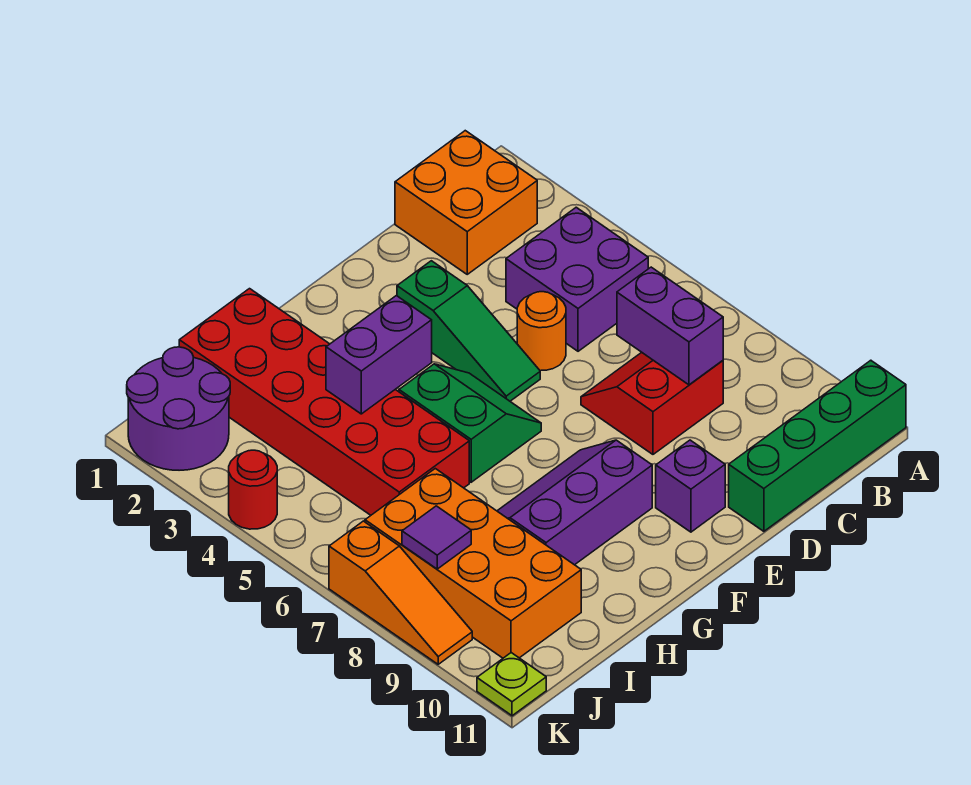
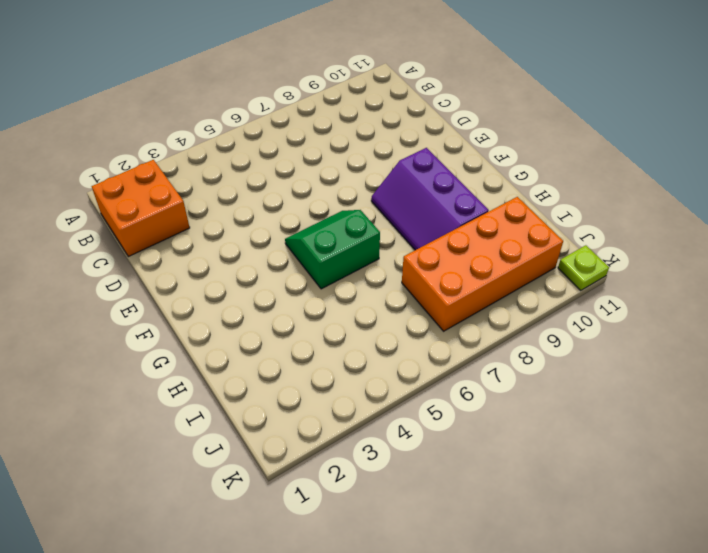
none -> green brick A11:D11 level 1
none -> purple brick B4:C5 level 1
none -> red slope C7:D8 level 1 top 8

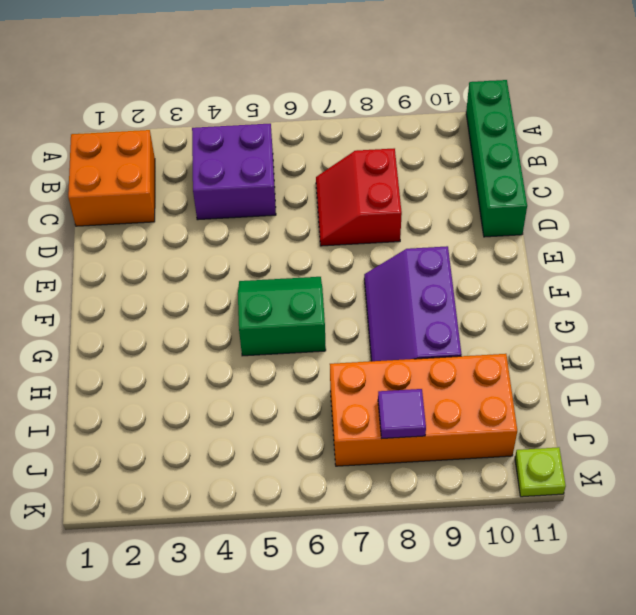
none -> orange round brick D5 level 1
none -> green slope E3:E5 level 1 top 3
none -> purple brick E10 level 1

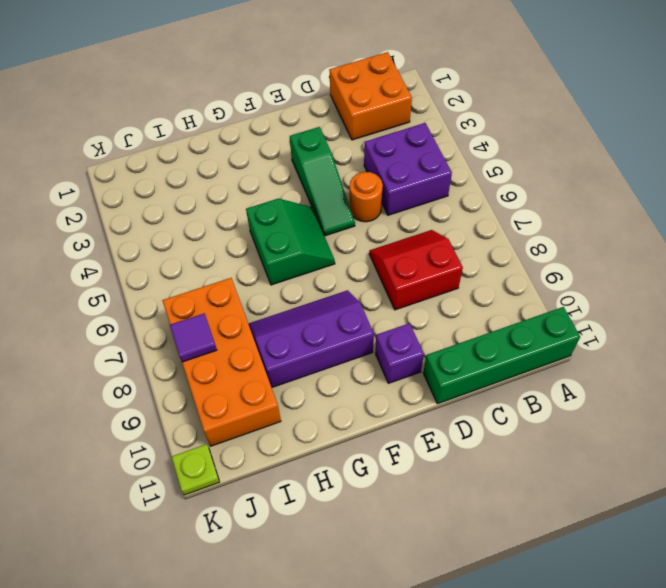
none -> red brick H1:I6 level 1
none -> purple round brick J1:K2 level 1
none -> red round brick K4 level 1

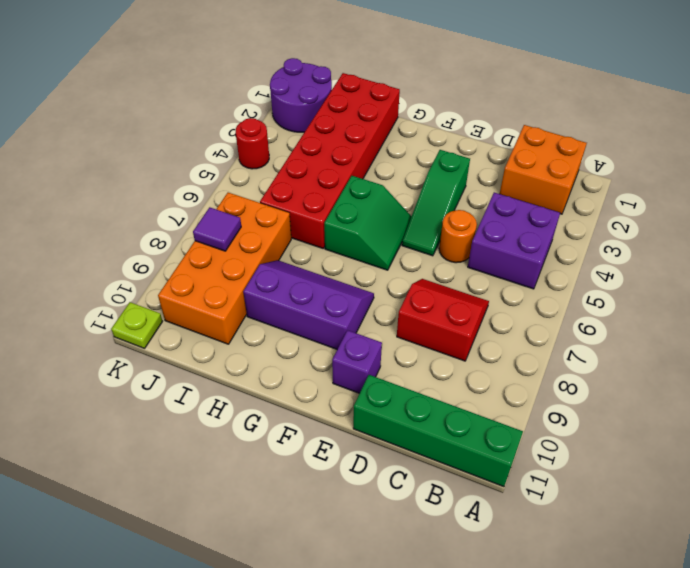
none -> orange slope K7:K9 level 1 top 7
none -> purple brick C7:C8 level 2
none -> purple brick G4:H4 level 2

